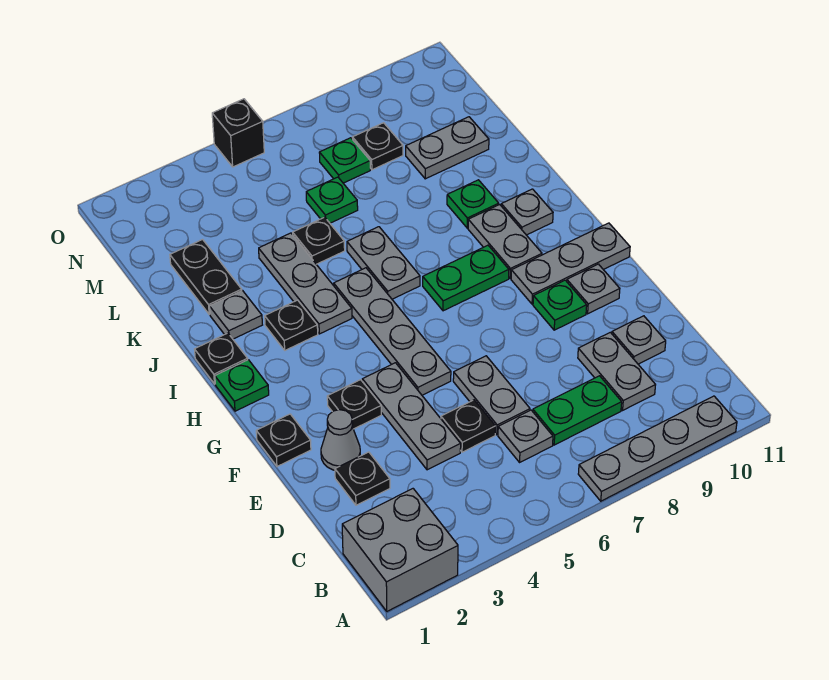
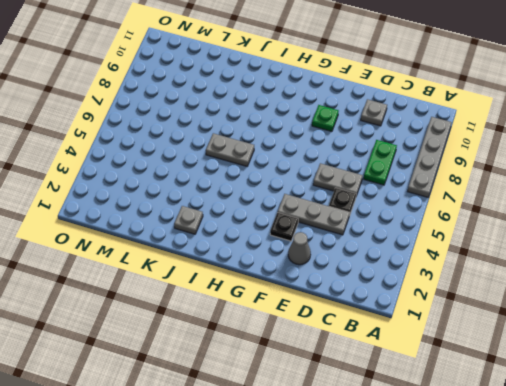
none -> grey brick A1:B2 level 1
none -> grey plate C6 level 1
none -> grey plate C9:D9 level 1
none -> black plate D2 level 1

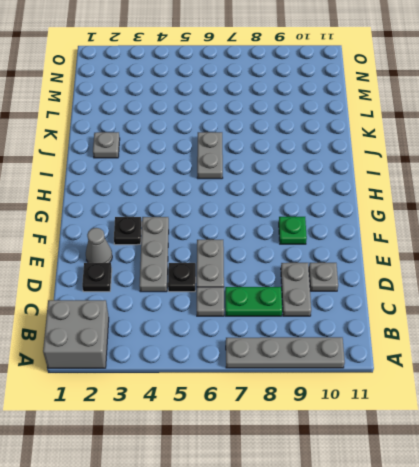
none -> black plate F1 level 1
none -> grey plate F5:I5 level 1
none -> grey plate F10 level 1
none -> grey plate G9:G11 level 1

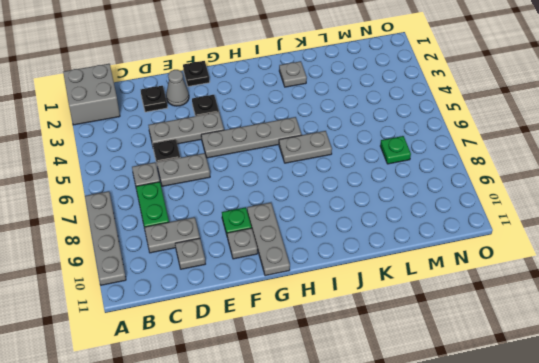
none -> green plate H1 level 1
none -> green plate H7:H8 level 1
none -> grey plate H9:I9 level 1
none -> black plate I1 level 1

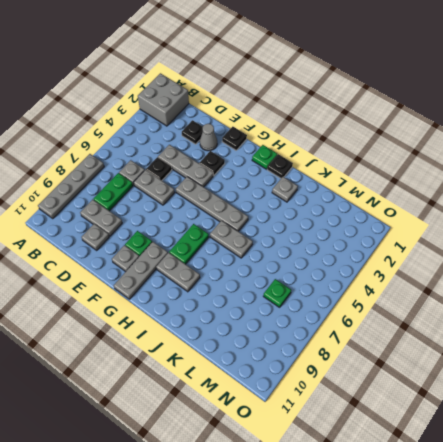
none -> black plate I3 level 1
none -> grey plate I4:K4 level 1
none -> grey plate I10 level 1
none -> green plate J9 level 1

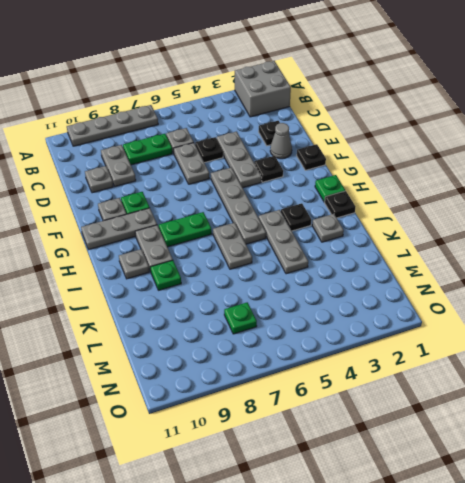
none -> black plate K2:L2 level 1
none -> black plate K5 level 1
none -> green plate L6 level 1
none -> grey plate L9:L10 level 1

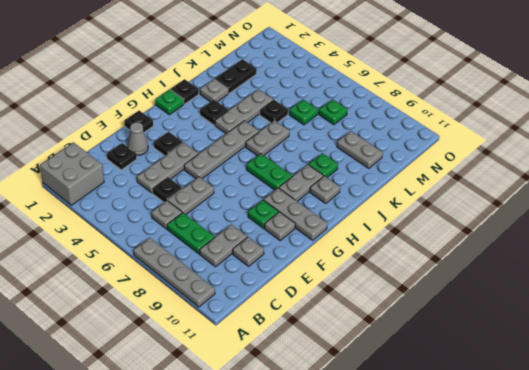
none -> black plate M8 level 1
none -> black brick O5 level 1

